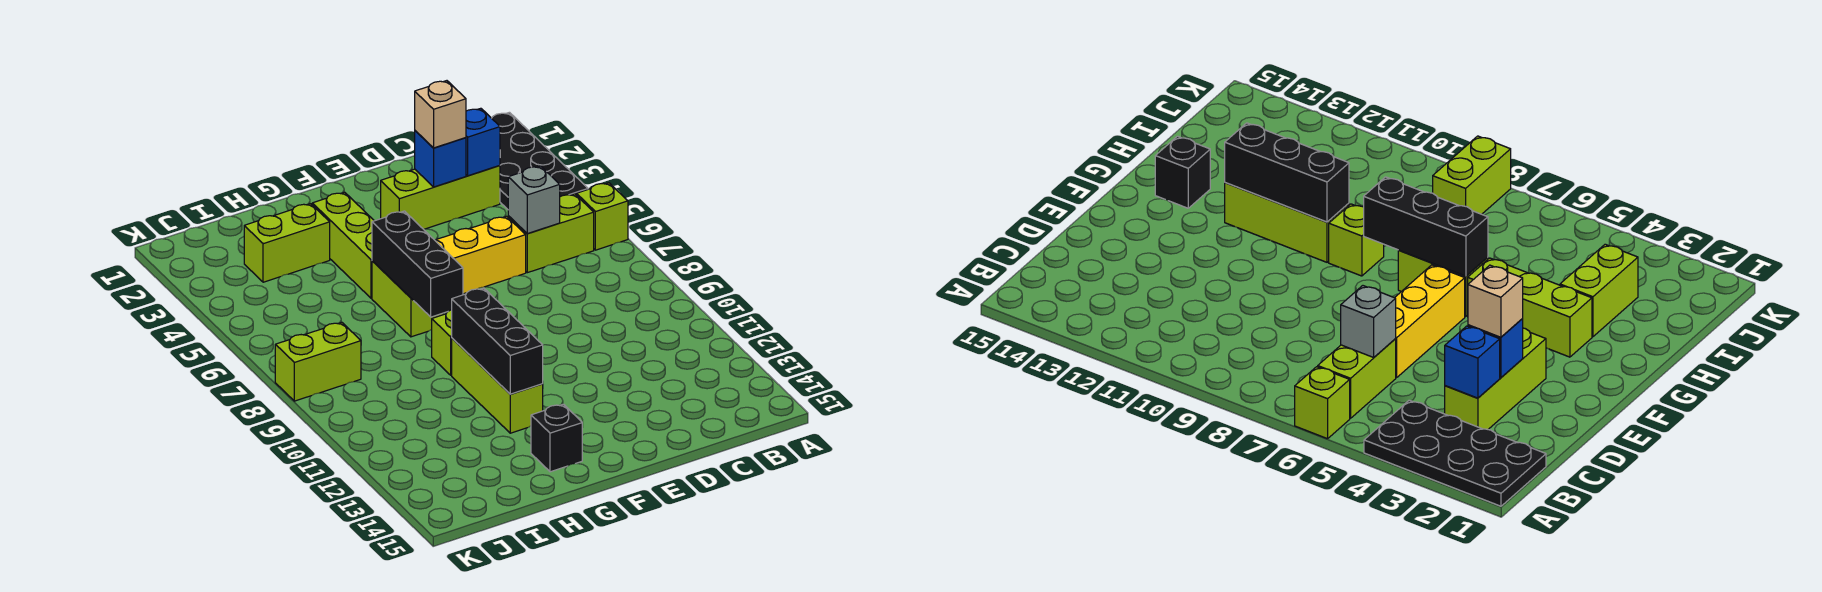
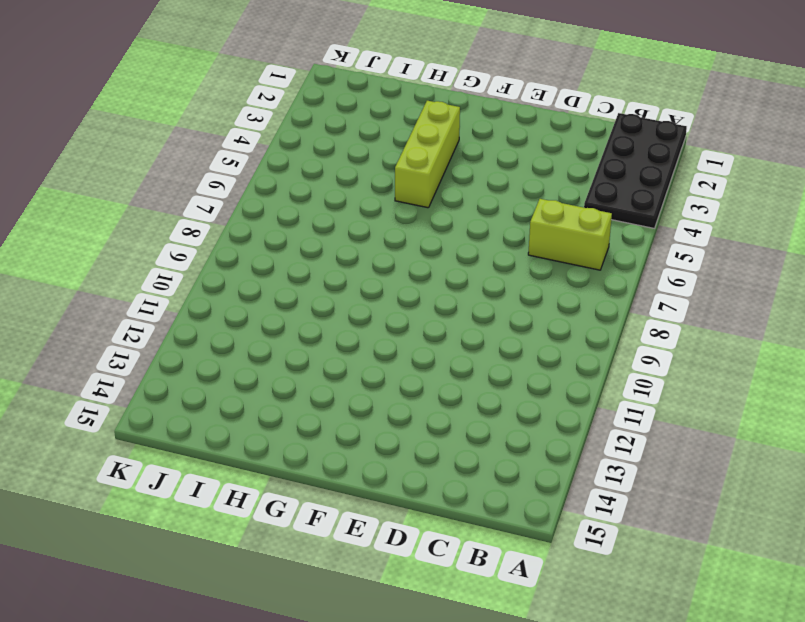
none -> lime brick A6 level 1
none -> lime brick C3:E3 level 1
none -> yellow brick D6:F6 level 1

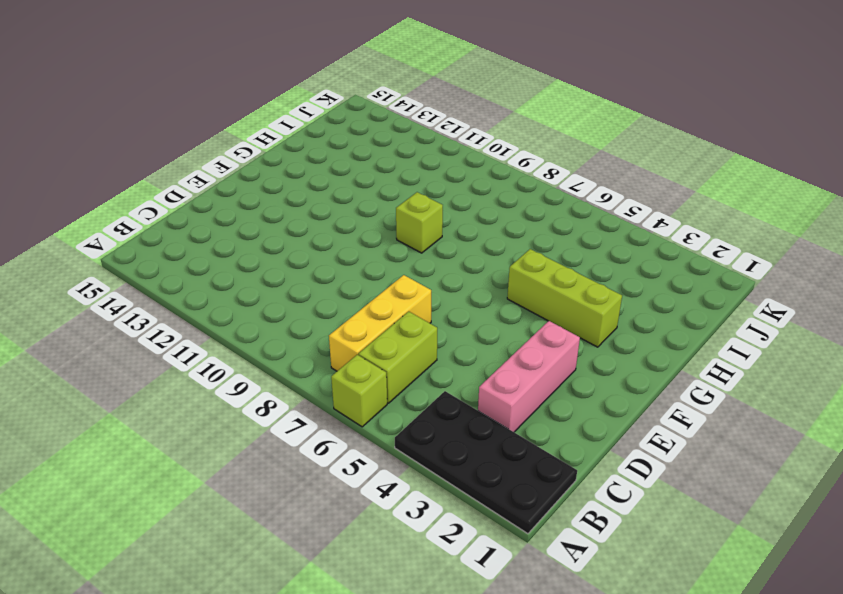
yellow brick B7:D7 level 1 -> yellow brick D6:F6 level 1
pink brick C3:E3 level 1 -> lime brick C3:E3 level 1
none -> lime brick G6:G7 level 1
none -> lime brick G10:G12 level 1
none -> black brick G14 level 1

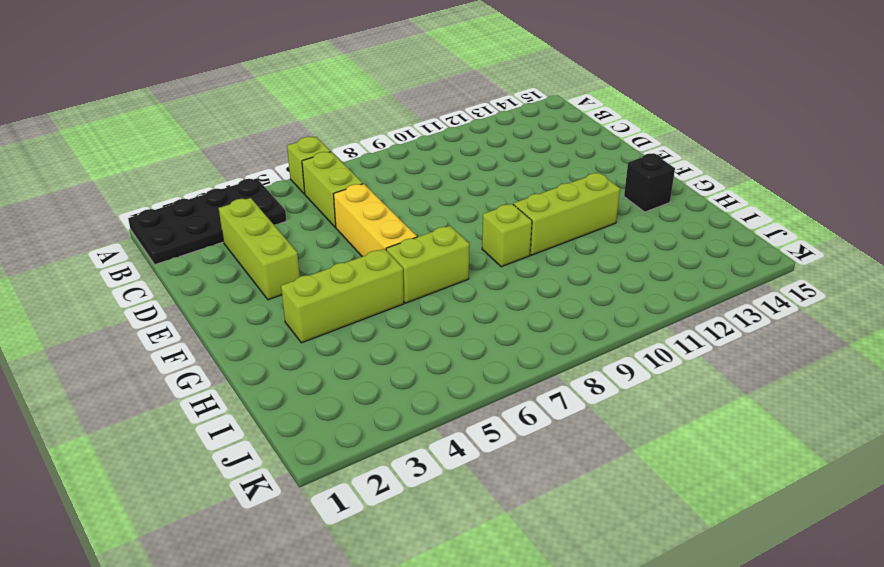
none -> lime brick H3:I3 level 1
none -> lime brick J8:K8 level 1
none -> blue brick C3 level 2

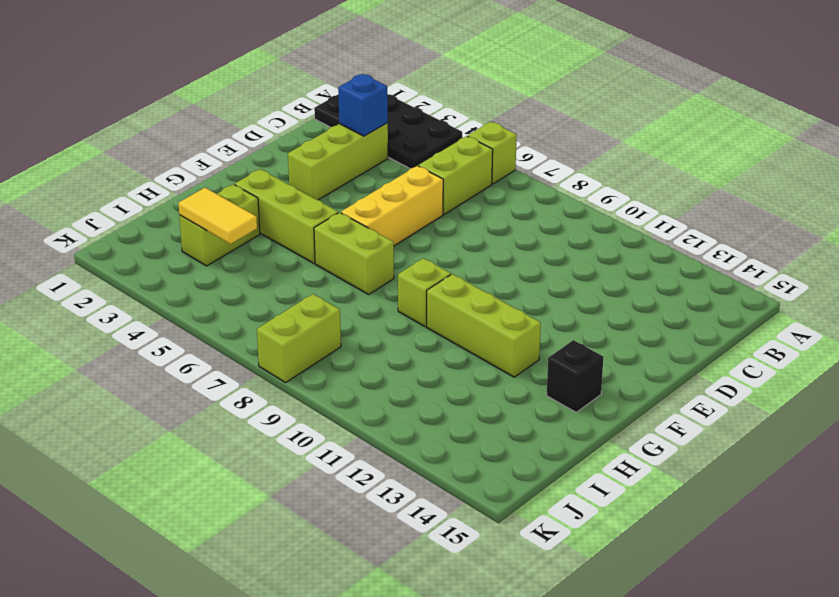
yellow tile I3:I4 level 2 -> none
none -> grey brick C6 level 2
none -> blue brick D3 level 2
none -> black brick G6:G8 level 2

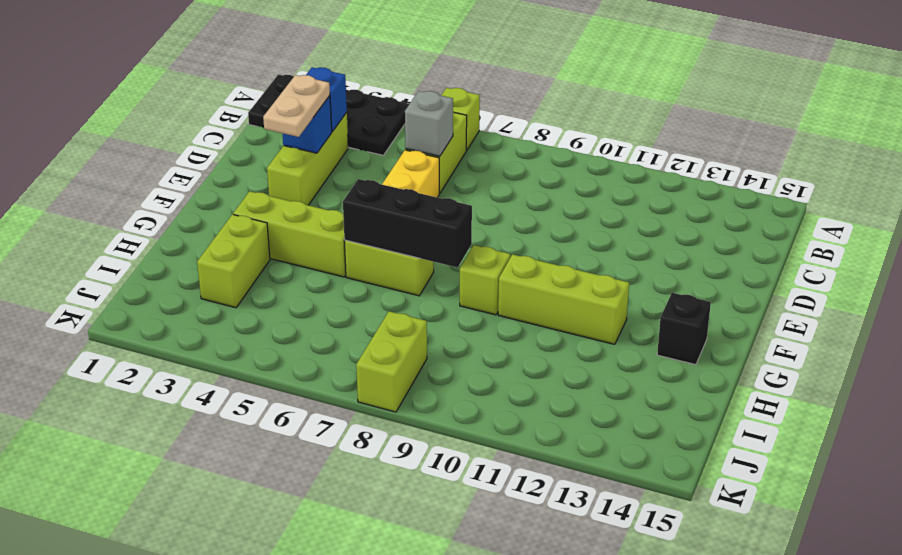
tan plate D3:E3 level 3 -> tan brick D3 level 3
none -> black brick G10:G12 level 2

